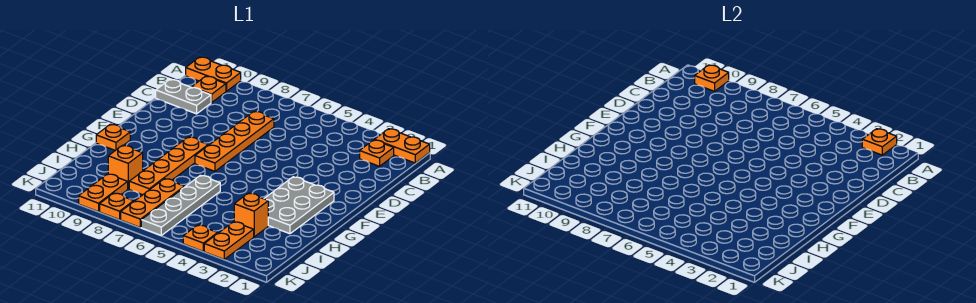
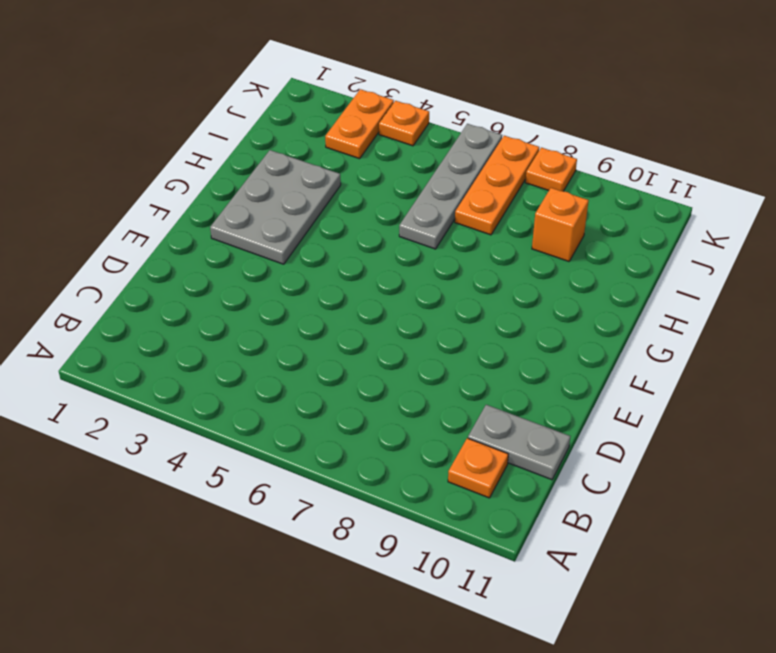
none -> orange plate A1:A2 level 1
none -> orange plate A10:A11 level 1
none -> orange plate B2 level 1

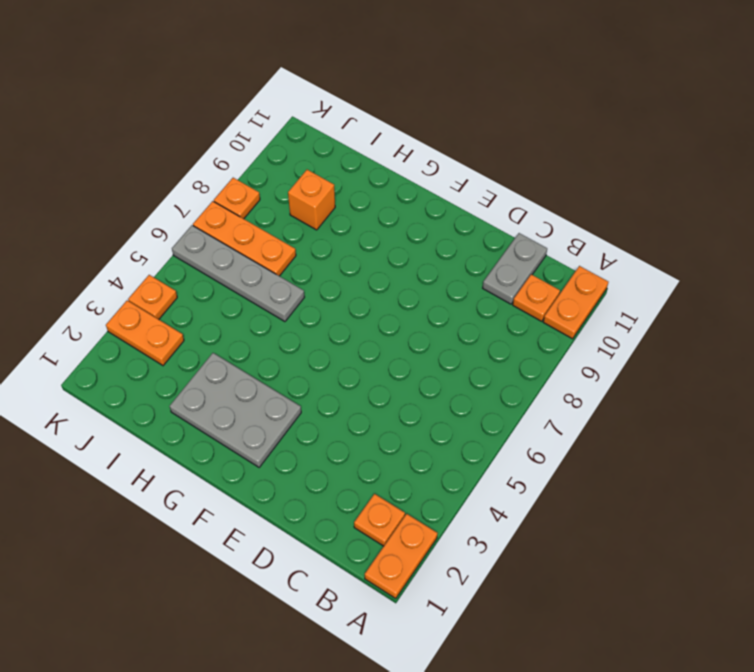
none -> orange plate C7:F7 level 1
none -> orange plate F8:I8 level 1
none -> orange plate G11 level 1

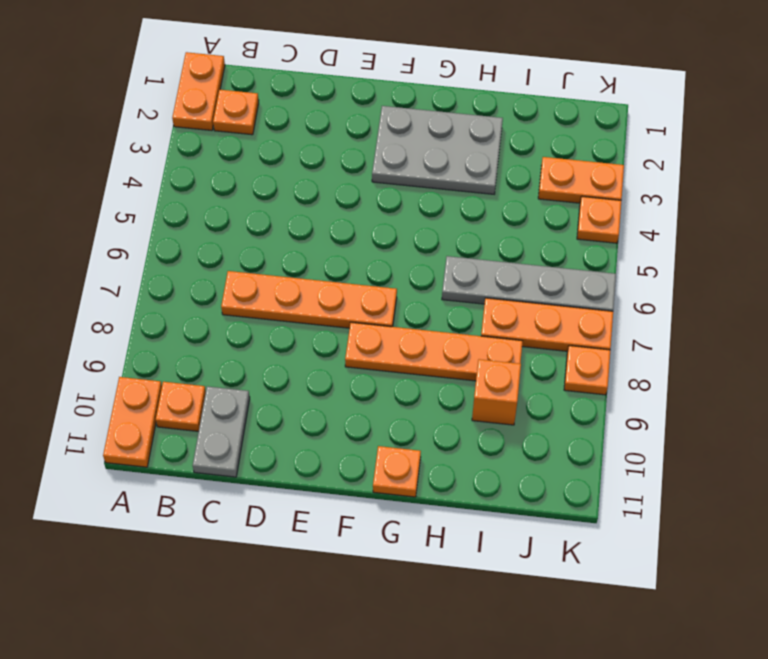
none -> orange brick I3 level 1
none -> orange plate J9:K9 level 1
none -> orange plate A2 level 2

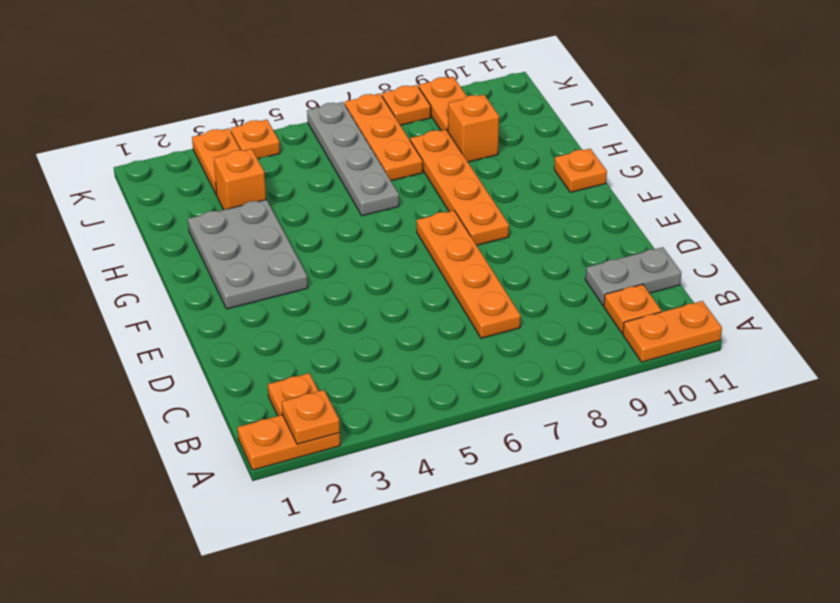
none -> orange plate A10 level 2

